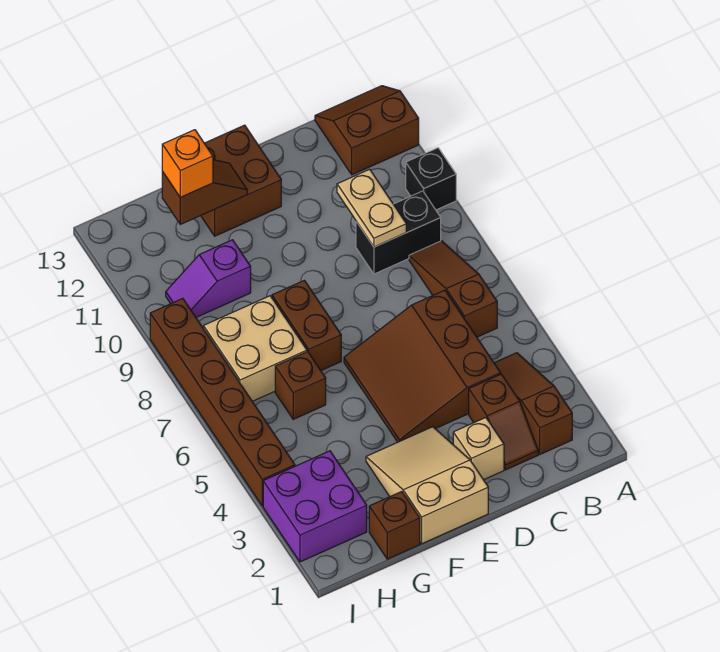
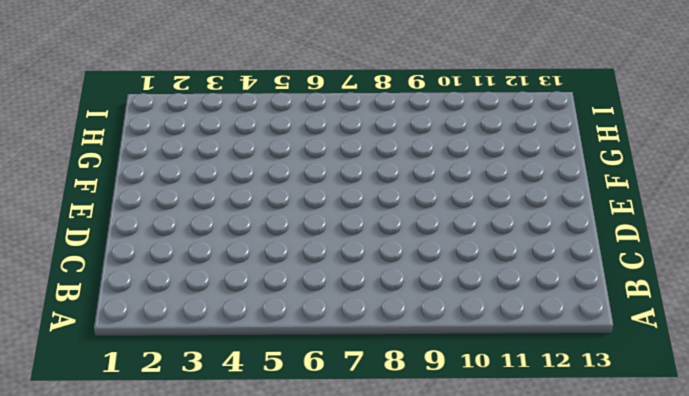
none -> black brick A10 level 1
none -> brown slope A12:B13 level 1 top 12
none -> brown slope B2:B4 level 1 top 2

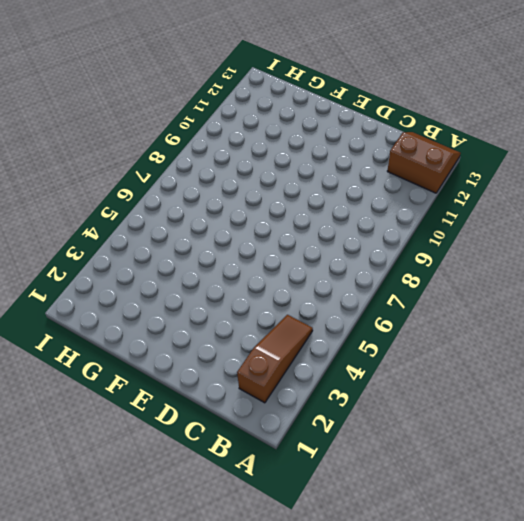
none -> black brick A10 level 1
none -> brown slope B6:B8 level 1 top 6
none -> black brick B9:C9 level 1

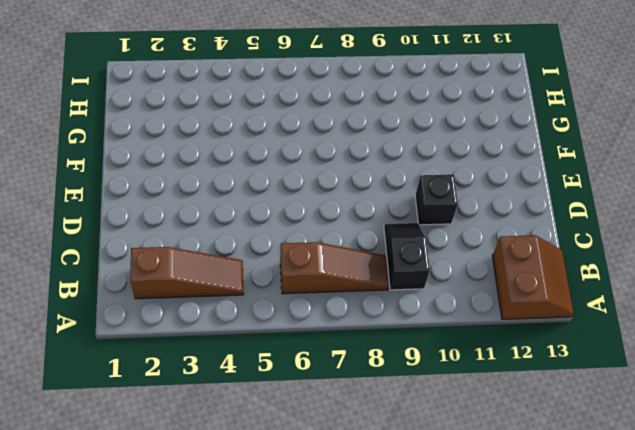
black slope B9:C9 level 1 top B -> black brick B9:C9 level 1
black brick D10 level 1 -> black brick A10 level 1
none -> brown slope C2:C3 level 1 top 3
none -> brown slope C4:E6 level 1 top C
none -> tan brick D2 level 1

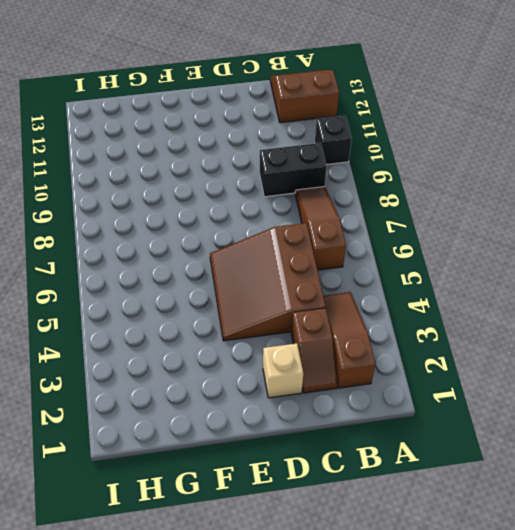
none -> tan slope E1:F3 level 1 top 1
none -> brown brick E12:F13 level 1
none -> brown brick F7:F8 level 1

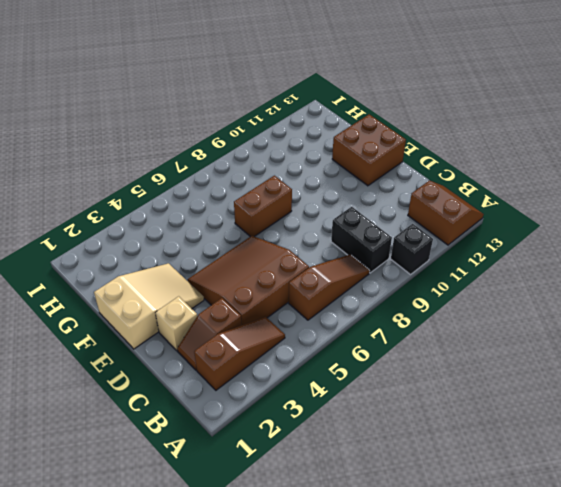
none -> brown brick G1 level 1
none -> brown brick G6 level 1
none -> tan brick G7:H8 level 1

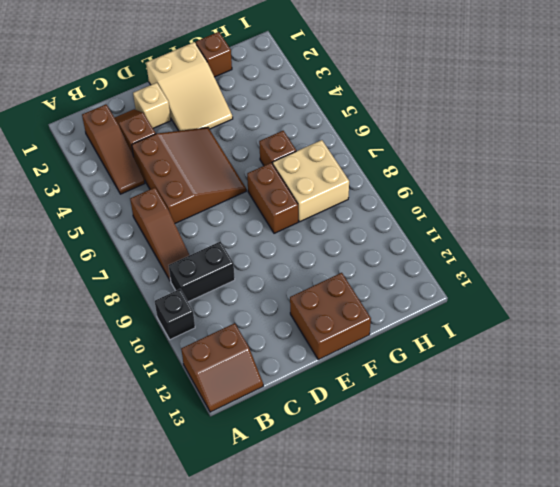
none -> purple slope G10:H10 level 1 top G
none -> purple brick H2:I3 level 1
none -> brown brick I4:I9 level 1

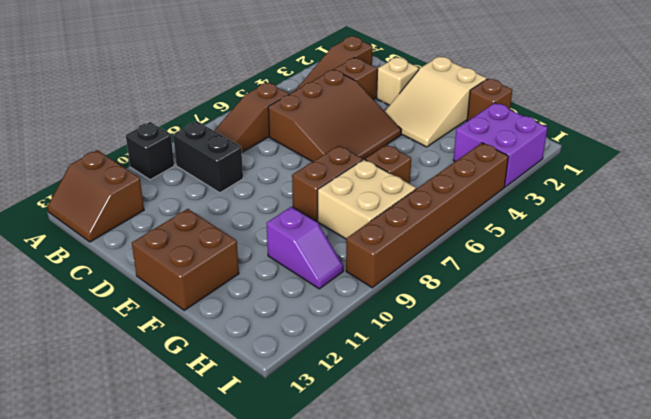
none -> tan plate C9:C10 level 2
none -> brown slope F12:G12 level 2 top G
none -> orange brick G12 level 3

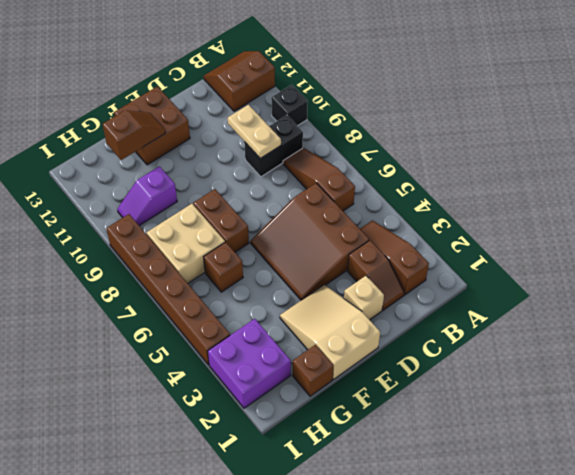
none -> orange brick G12 level 3

